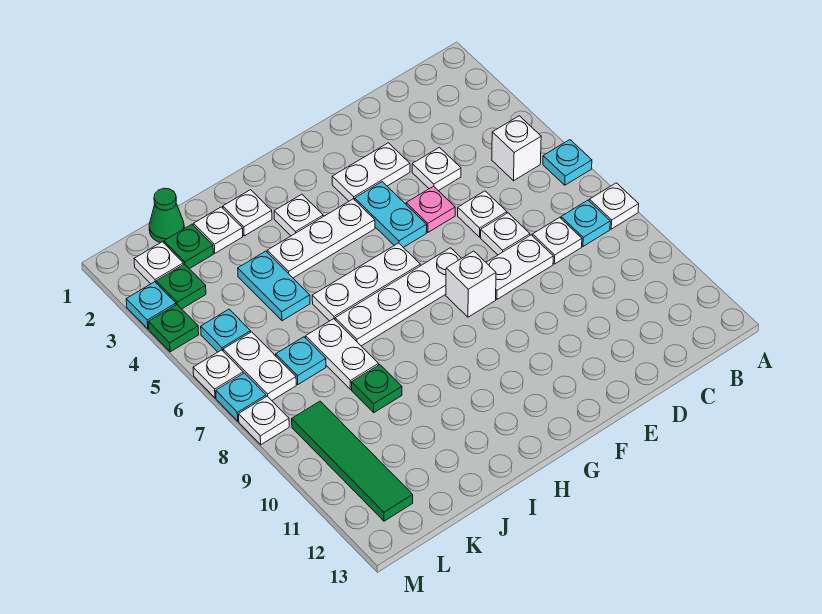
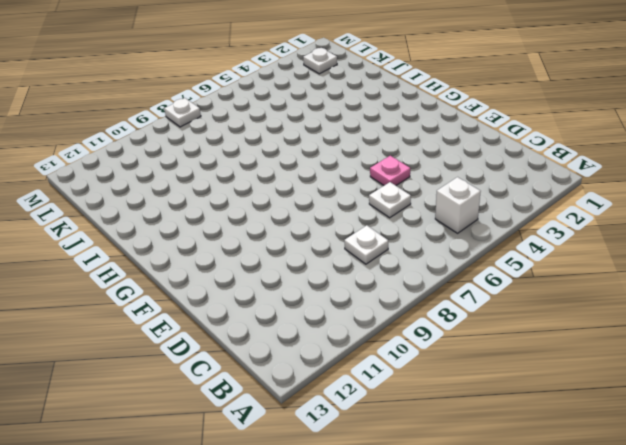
none -> cyan plate A6 level 1
none -> white plate A8 level 1
none -> cyan plate B8 level 1
none -> white plate D4 level 1

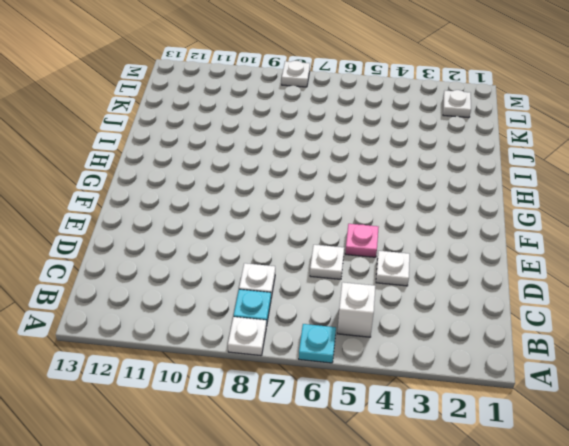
none -> white plate D7 level 1
none -> white plate D8:E8 level 1
none -> white plate E3:F3 level 1
none -> cyan plate F4:F5 level 1

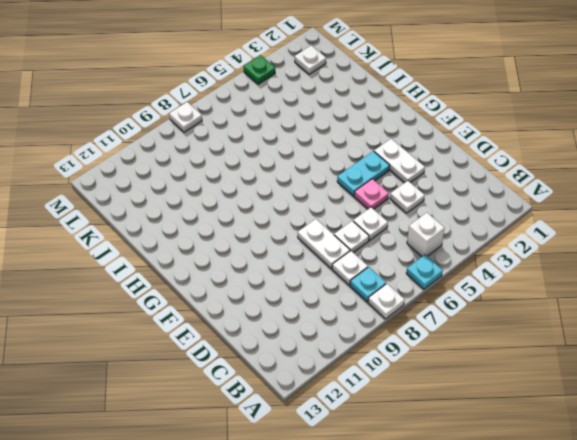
none -> white plate F7:I7 level 1
none -> white brick F8 level 1
none -> white plate G4:I4 level 1
none -> white plate G6:I6 level 1

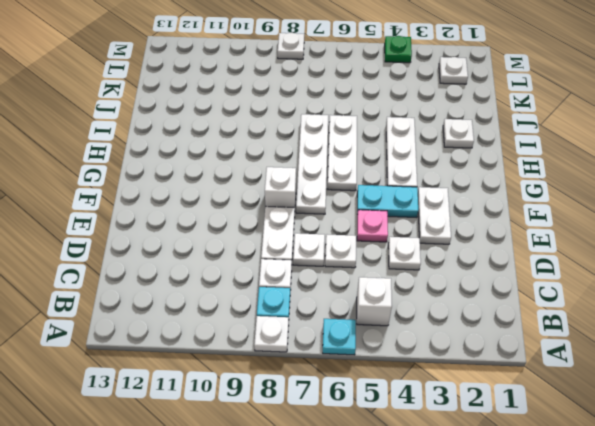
none -> white plate H3 level 1
none -> white plate J2 level 1
none -> cyan plate J4:J5 level 1
none -> white plate J7:J8 level 1

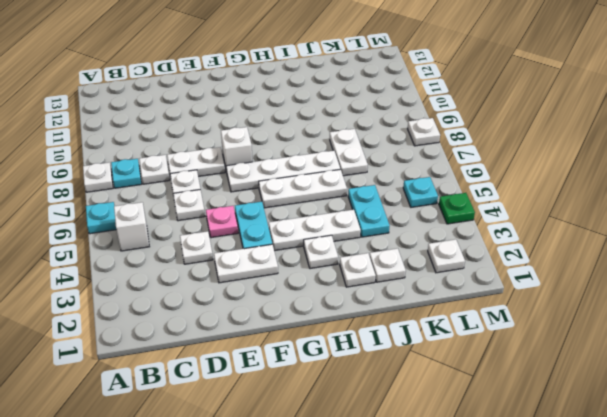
none -> green plate J9 level 1
none -> green cone K1 level 1
none -> green plate K2 level 1
none -> cyan plate K7 level 1

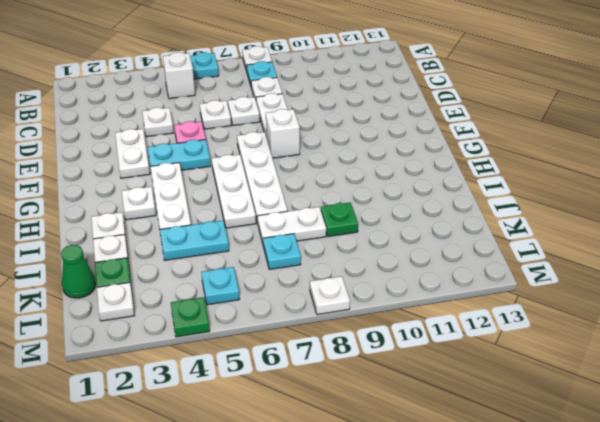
none -> green plate L3 level 1
none -> white plate L6:L7 level 1
none -> green tile L9:L12 level 1
none -> cyan plate M3 level 1

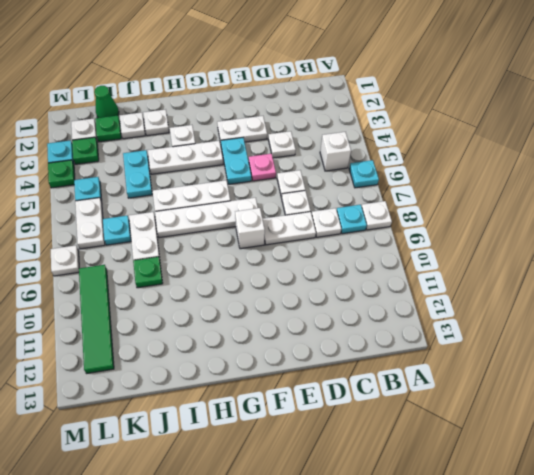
none -> white plate M6 level 1
none -> cyan plate M7 level 1

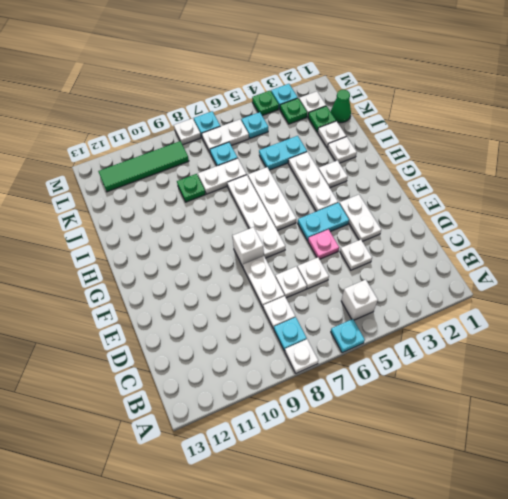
none -> white plate M6 level 1

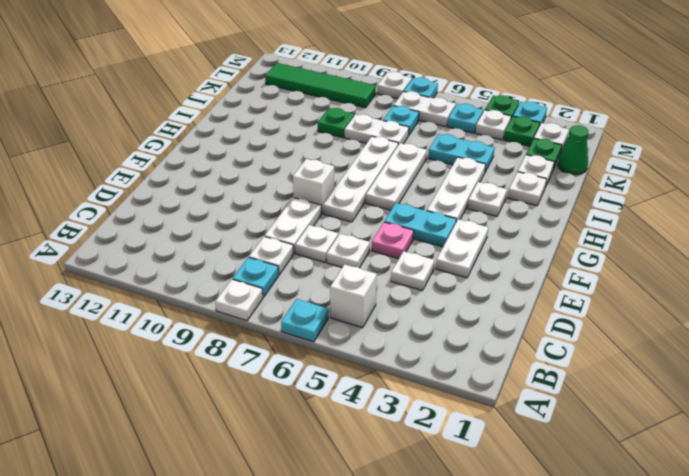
white plate L4 level 1 -> white plate M6 level 1

